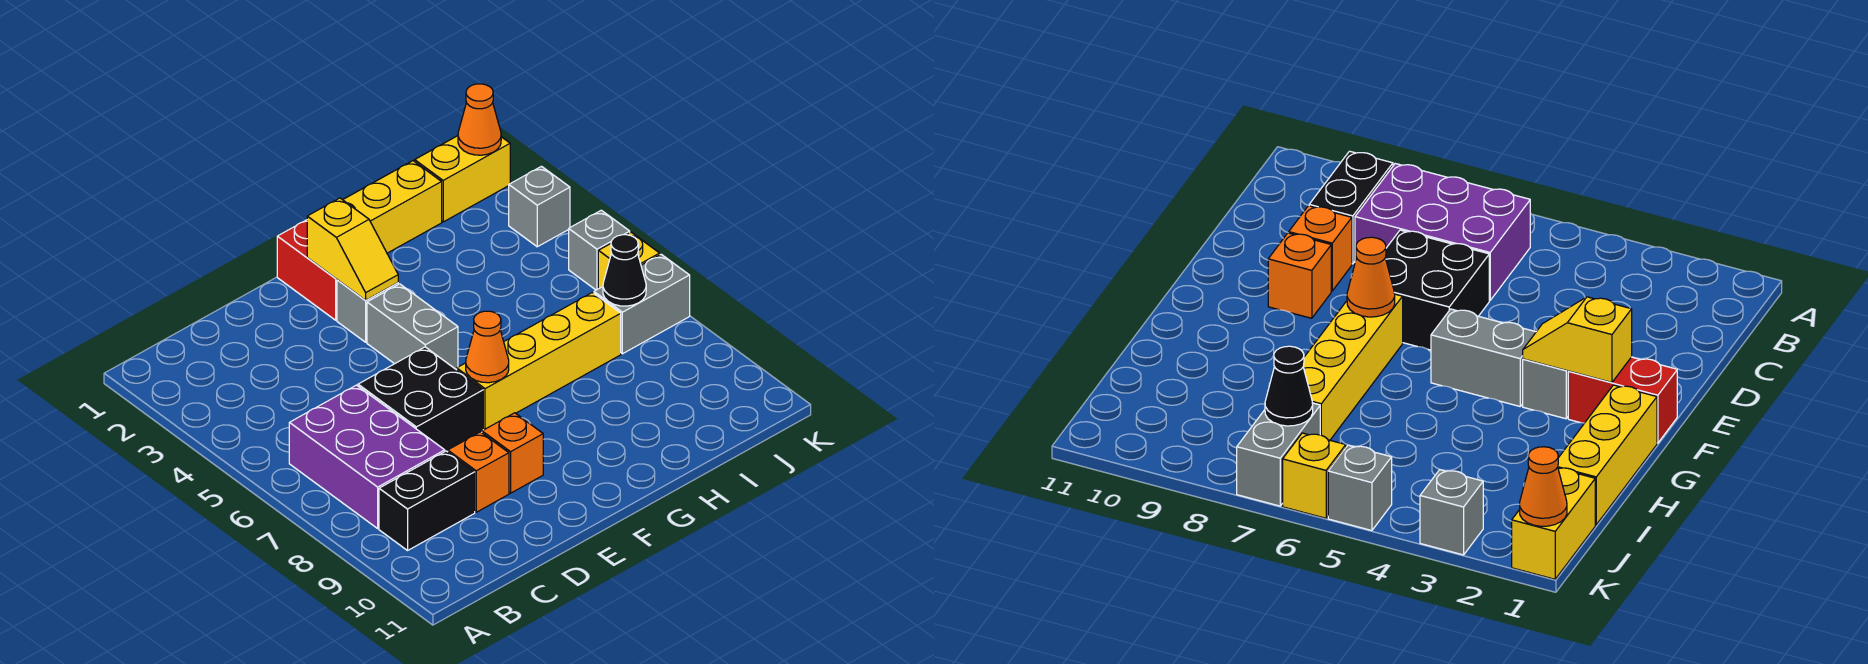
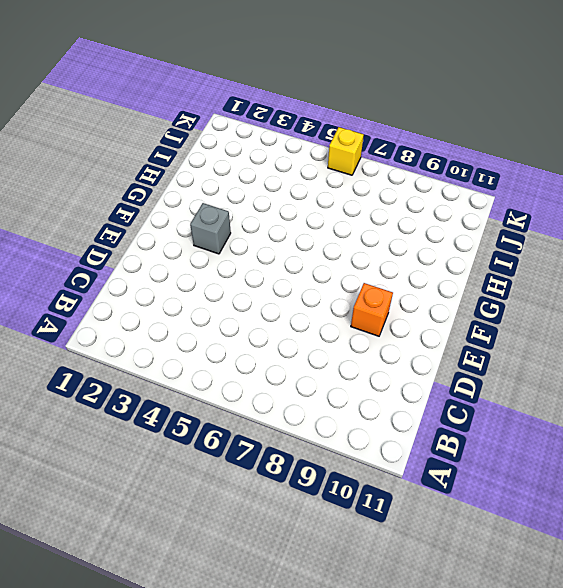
none -> purple brick B6:C8 level 1
none -> black brick B9:C9 level 1
none -> black brick D6:E7 level 1

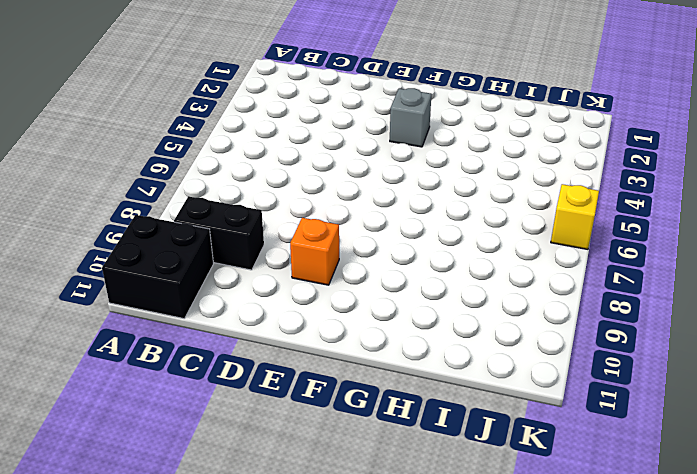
black brick A10:B11 level 1 -> black brick D6:E7 level 1
none -> purple brick B6:C8 level 1
none -> orange brick D9 level 1
none -> red brick F1:F2 level 1

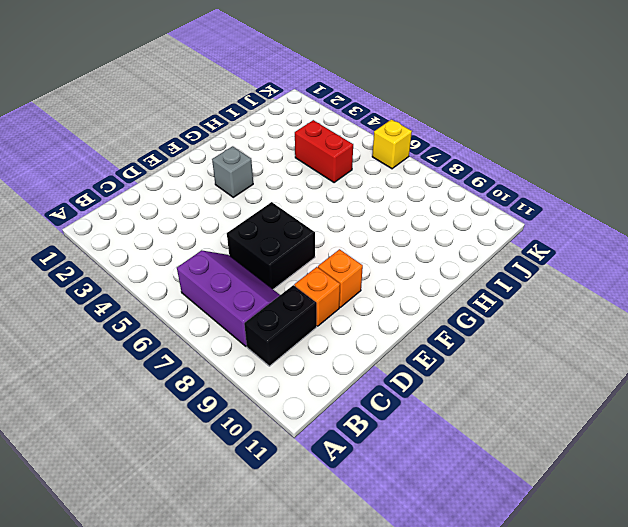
purple slope B6:C8 level 1 top B -> purple brick B6:C8 level 1
red brick I4:I5 level 1 -> red brick F1:F2 level 1
none -> grey brick F4:F5 level 1
none -> yellow brick F7:I7 level 1
none -> yellow brick G1:I1 level 1

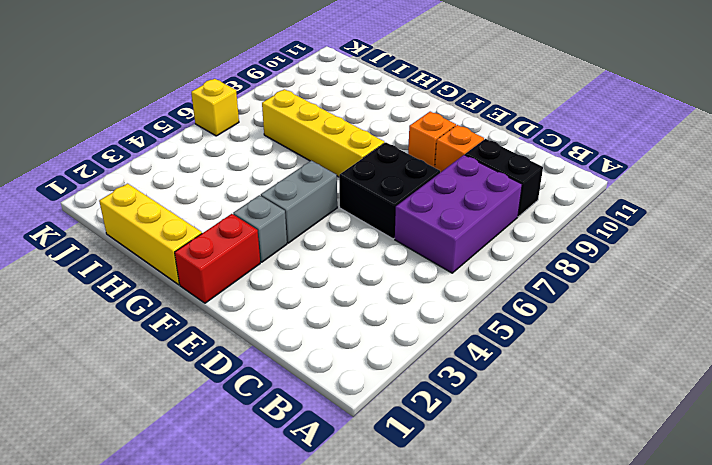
none -> yellow brick J1:K1 level 1
none -> grey brick J7:K7 level 1
none -> grey brick K3 level 1

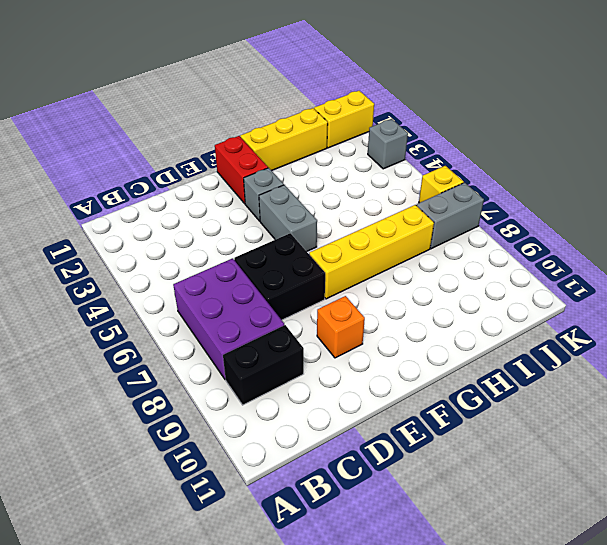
none -> orange brick D9 level 1
none -> grey brick K5 level 1
none -> yellow slope F2:F3 level 2 top 2

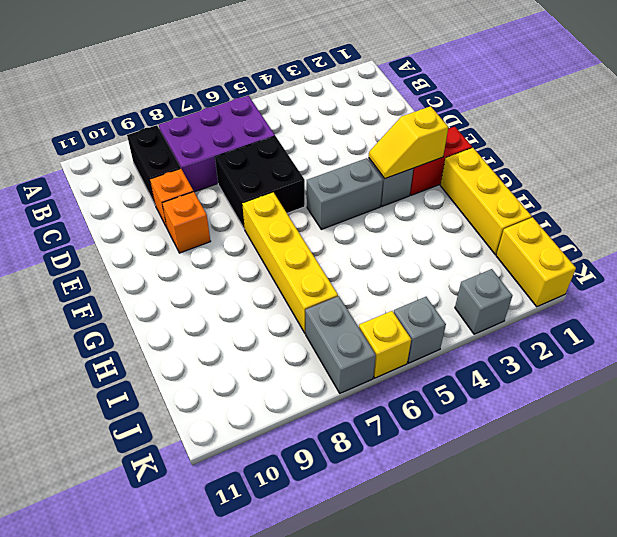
none -> orange cone F7 level 2
none -> black cone J7 level 2
none -> orange cone K1 level 2

